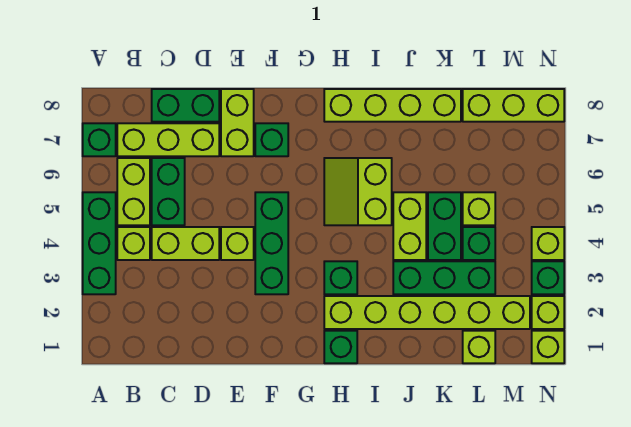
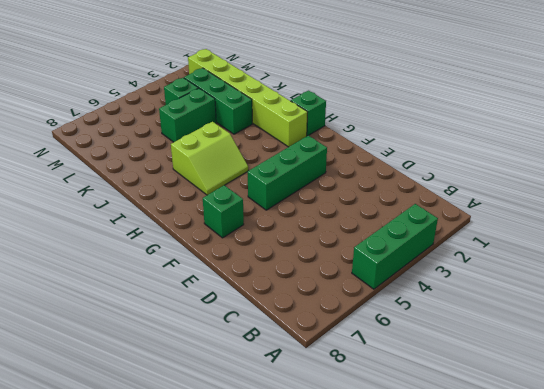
none -> green brick A7 level 1
none -> lime brick B4 level 1
none -> lime brick B5:B6 level 1

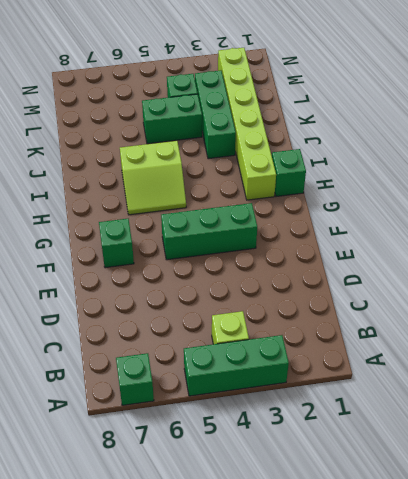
none -> lime brick B5:B6 level 1
none -> lime brick B7:D7 level 1
none -> lime brick C4:D4 level 1

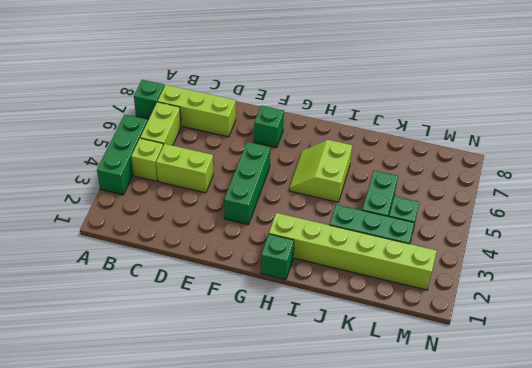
none -> green brick C5:C6 level 1
none -> green brick C8:D8 level 1
none -> lime brick E4 level 1

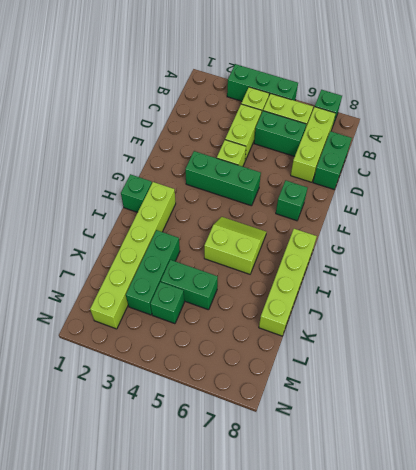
none -> lime brick E7:E8 level 1
none -> green brick H3 level 1
none -> lime brick J4:J5 level 1

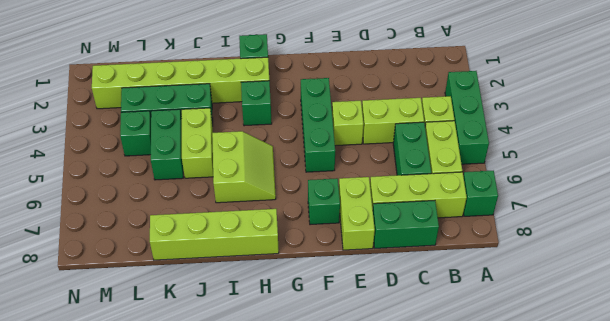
none -> lime brick L1 level 1
none -> lime brick L5 level 1
none -> lime brick L8:N8 level 1

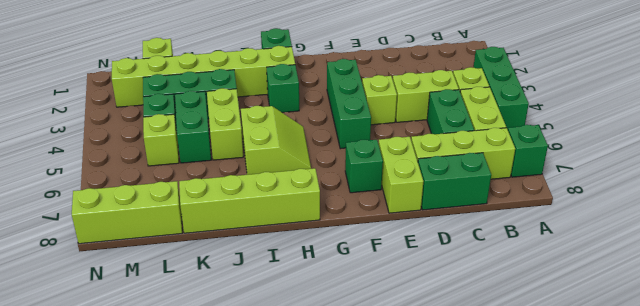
none -> lime brick N1 level 1
none -> lime brick N2 level 1
none -> green brick N3 level 1

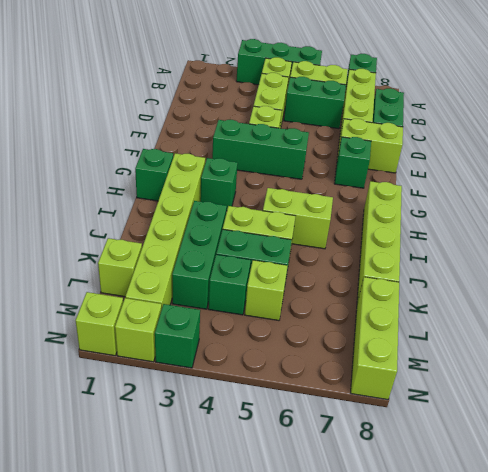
none -> lime brick N4 level 1

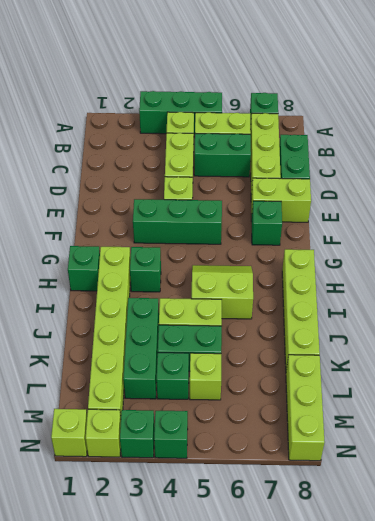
green brick N4 level 1 -> lime brick N4 level 1
none -> lime brick L1 level 1

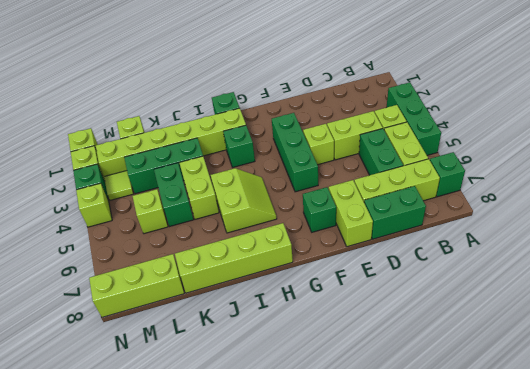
lime tile M3 level 1 -> none
none -> green brick L4 level 1

